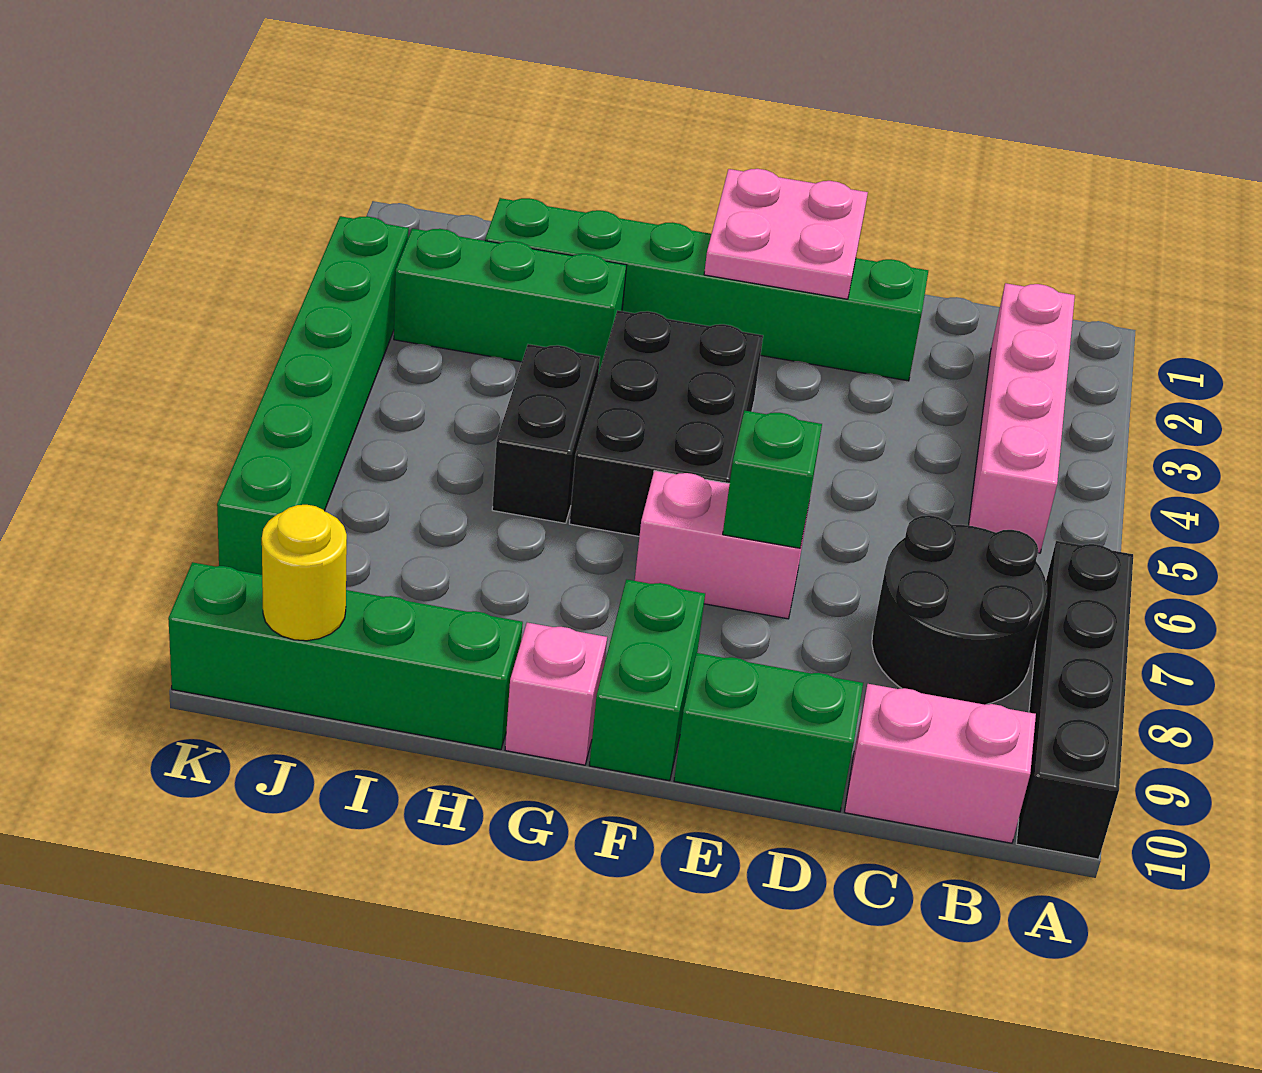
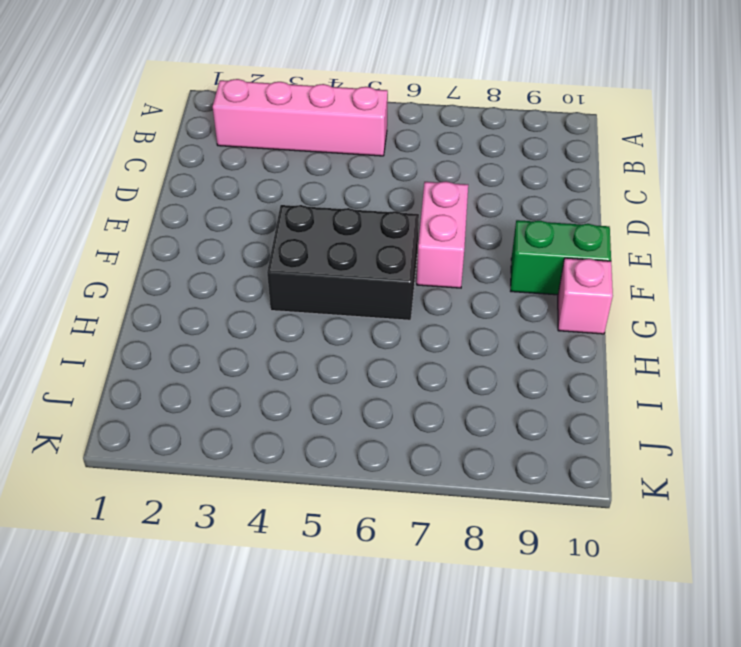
none -> black brick A7:A10 level 1
none -> black round brick B7:C8 level 1
none -> pink brick B10:C10 level 1

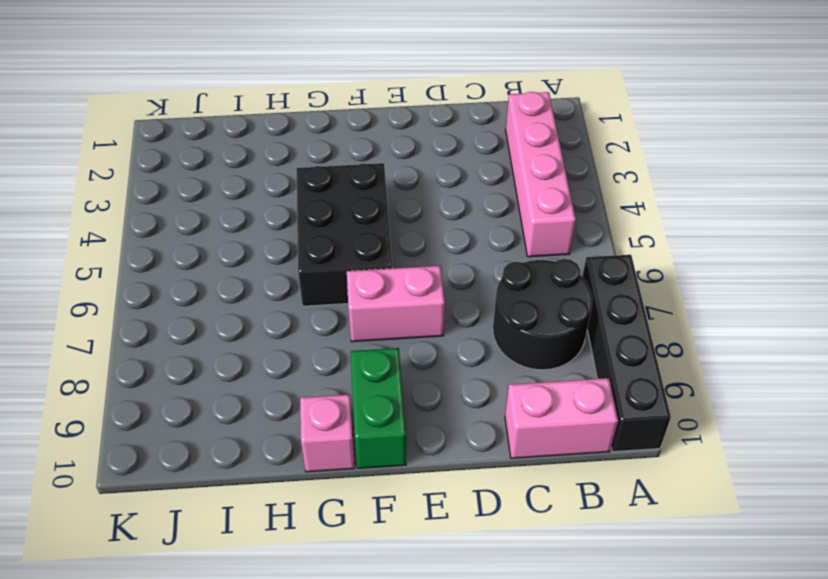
none -> green brick D2:I2 level 1
none -> green brick D10:E10 level 1
none -> green brick H3:J3 level 1

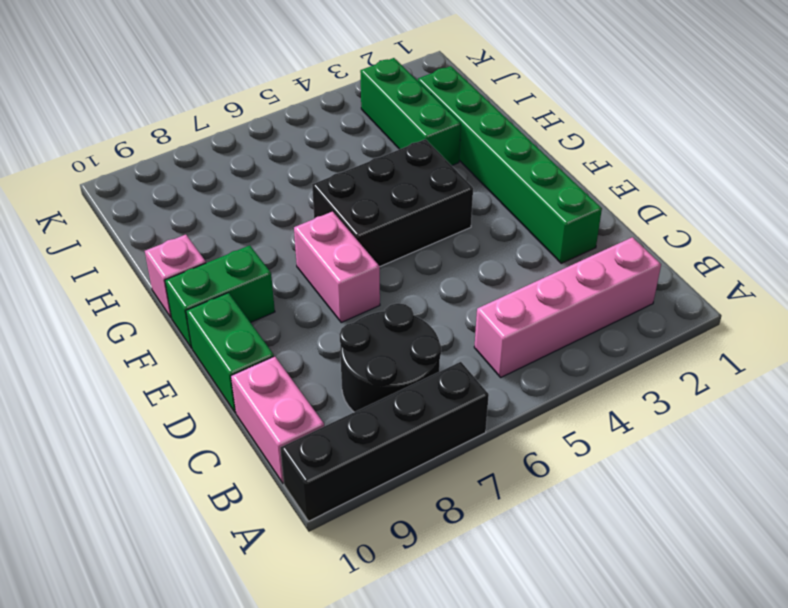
none -> black brick H5:H6 level 1
none -> green brick H10:K10 level 1
none -> green brick K3:K8 level 1

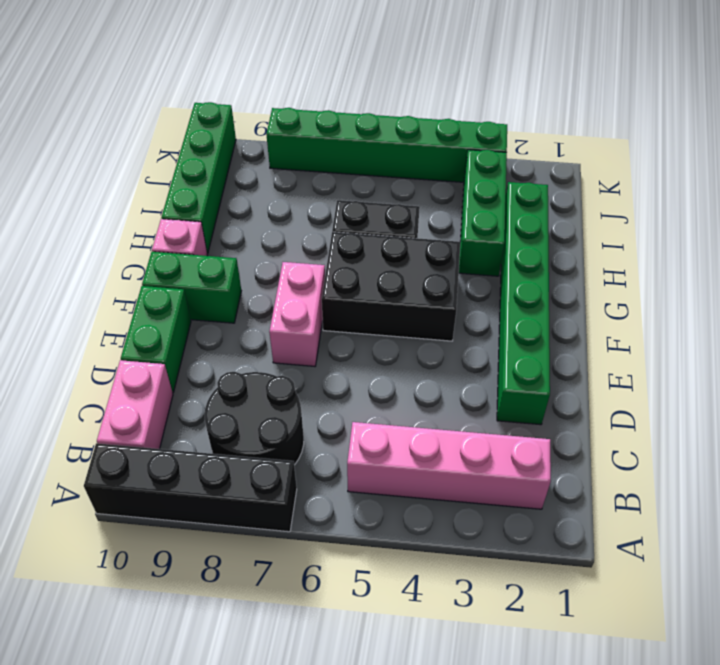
none -> pink plate E1:F2 level 2
none -> green brick E7 level 2
none -> yellow round brick J10 level 2

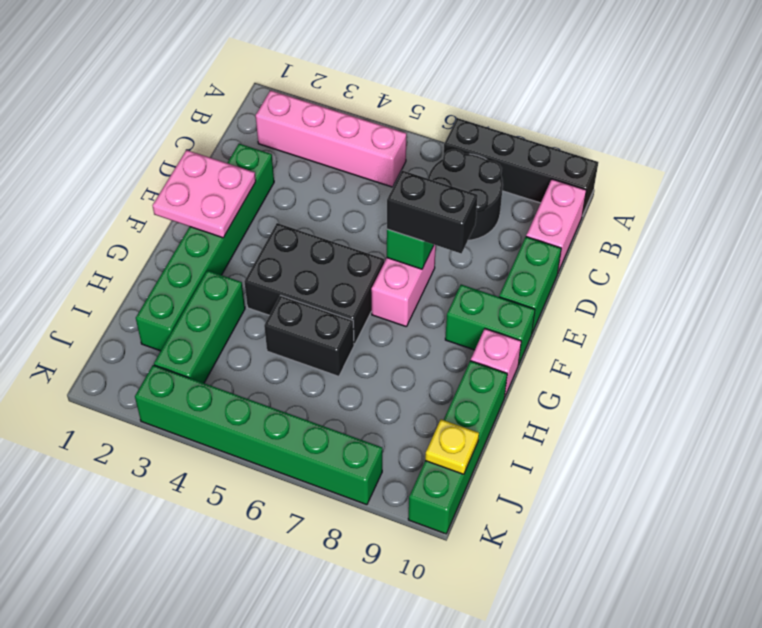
black brick E7:E8 level 3 -> none
yellow plate J10 level 2 -> yellow round brick J10 level 2

